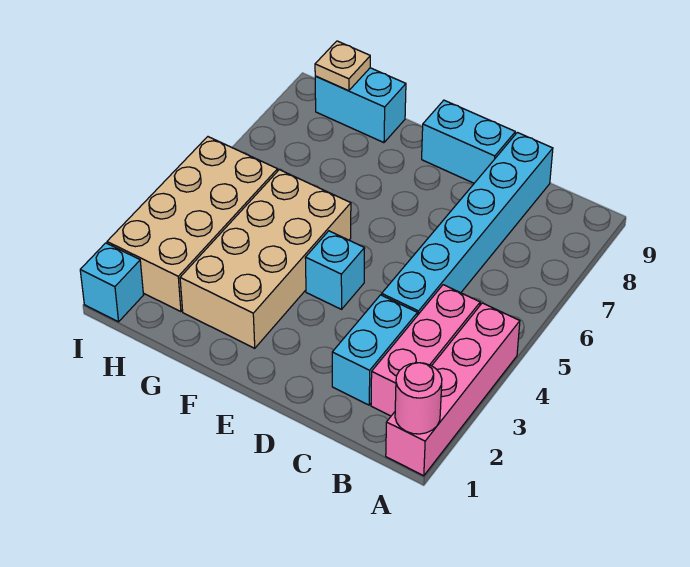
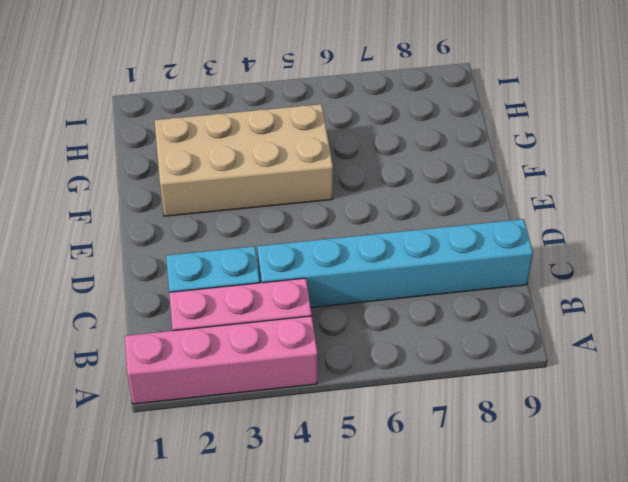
none -> cyan brick D9:E9 level 1
none -> cyan brick E4 level 1
none -> cyan brick G9:H9 level 1

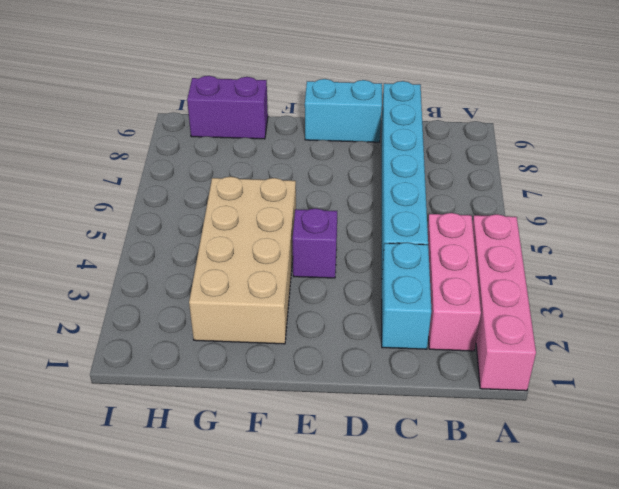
purple brick E4 level 1 -> cyan brick E4 level 1
purple brick G9:H9 level 1 -> cyan brick G9:H9 level 1
none -> tan brick H2:I5 level 1
none -> cyan brick I1 level 1
none -> pink round brick A1 level 2

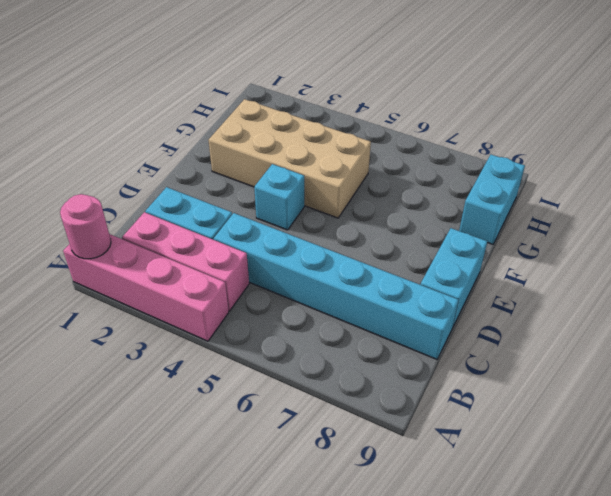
none -> tan brick H2:I5 level 1
none -> cyan brick I1 level 1
none -> tan plate H9 level 2

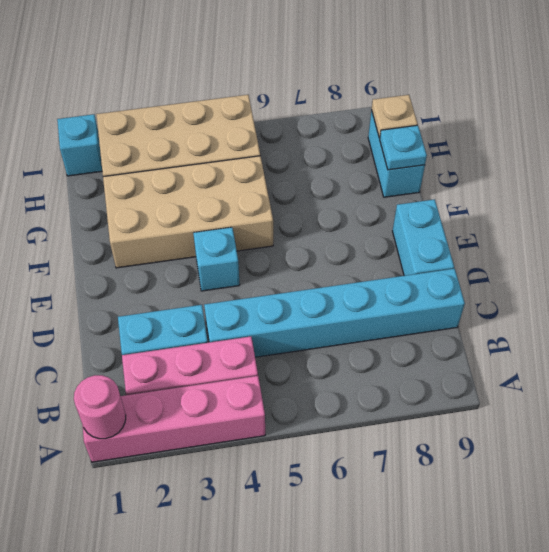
cyan plate G9 level 2 -> none

